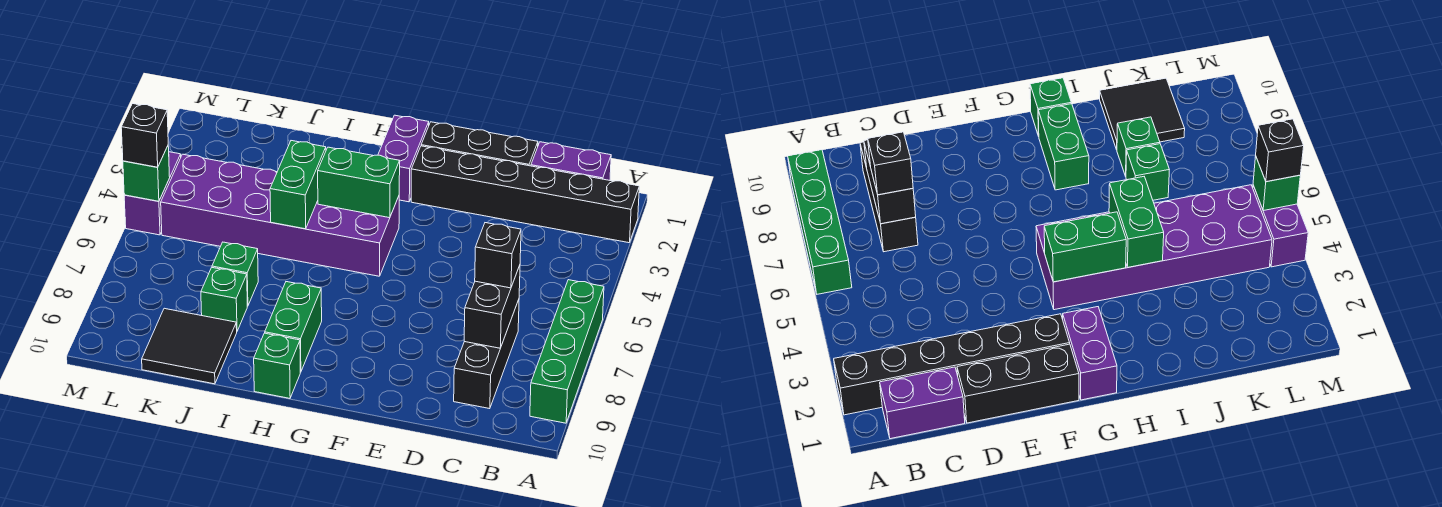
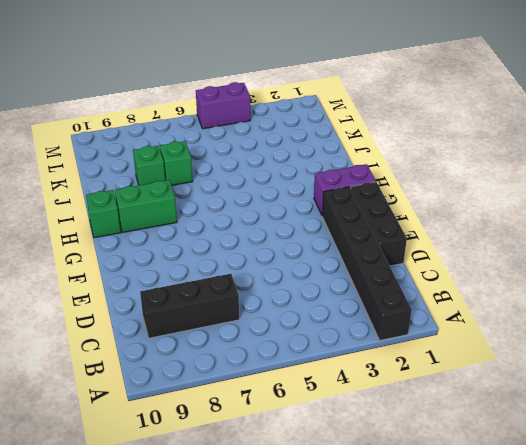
none -> green brick A6:A9 level 1
none -> purple brick B1:C1 level 1
none -> purple brick G4:L5 level 1

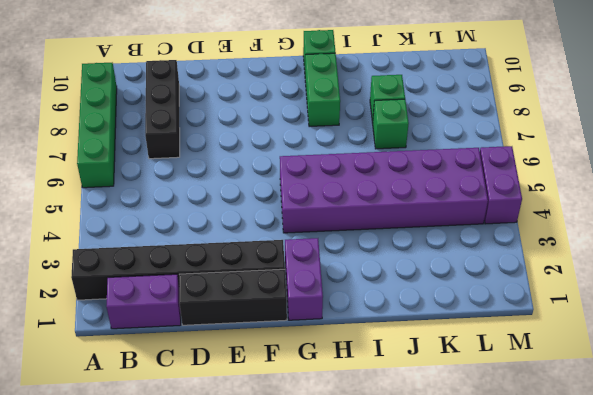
none -> black tile J9:K10 level 1
none -> black brick C7:C8 level 2
none -> green brick G4:H4 level 2

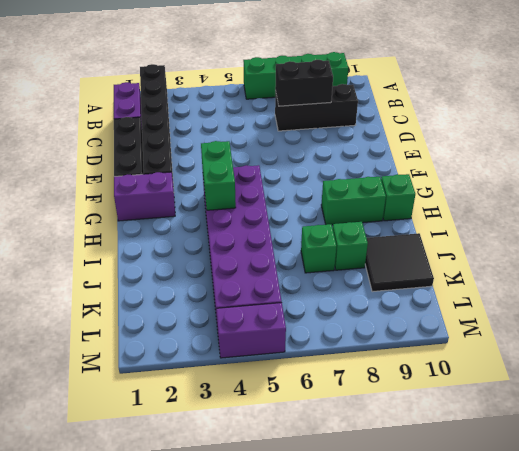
none -> green brick I4:I5 level 2
none -> green brick M5 level 2
none -> black brick C7 level 3

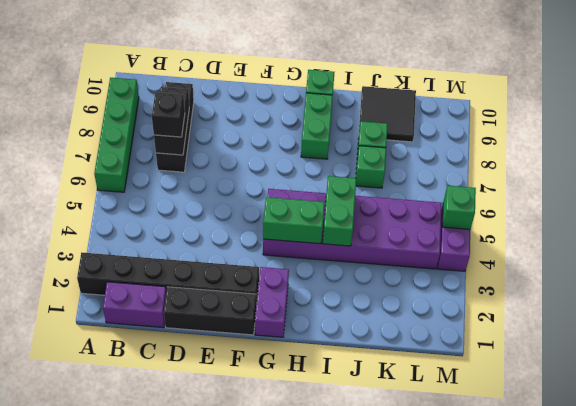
none -> black brick M5 level 3

